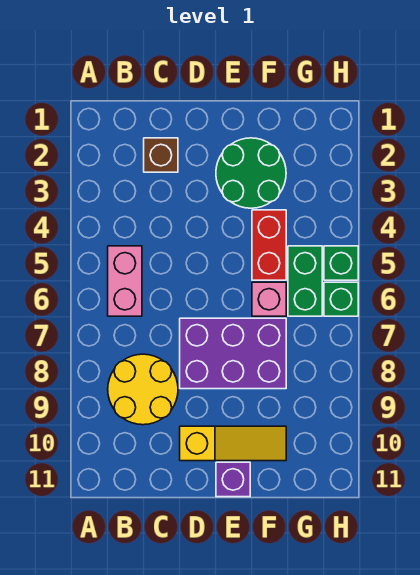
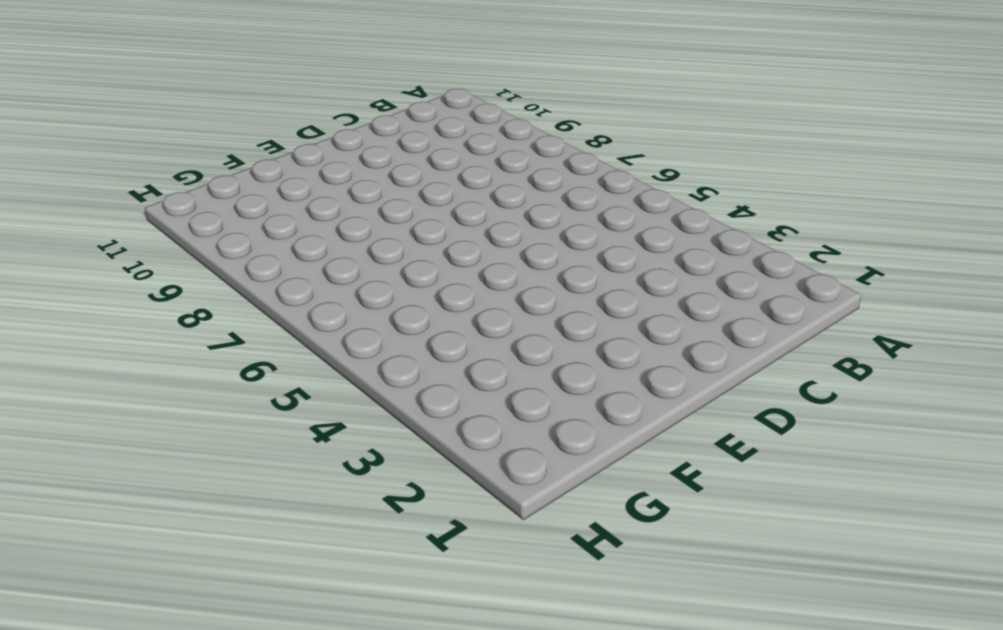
none -> pink brick B5:B6 level 1
none -> yellow round brick B8:C9 level 1
none -> brown brick C2 level 1

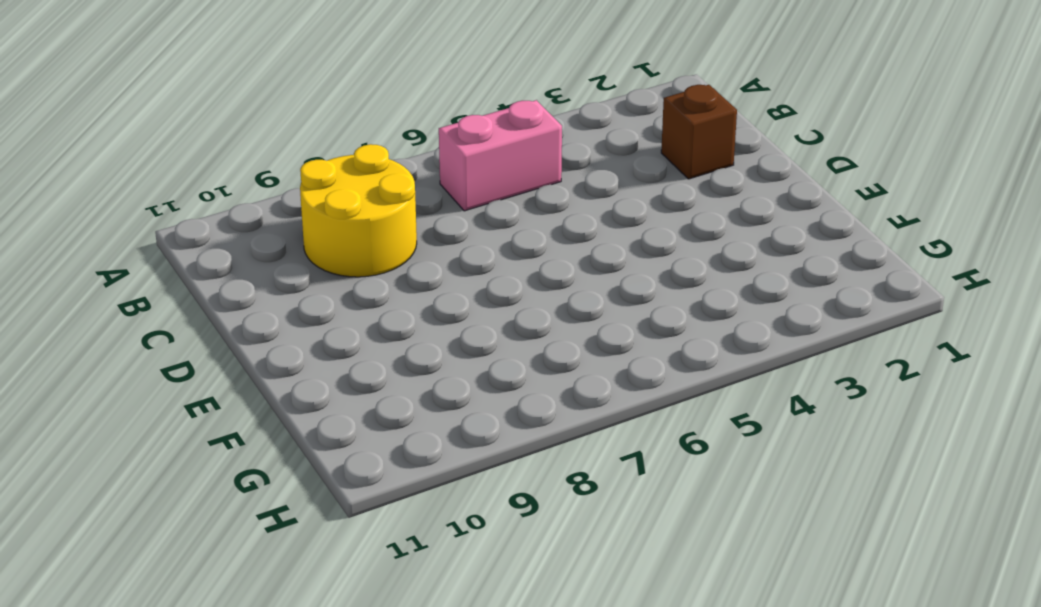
none -> purple brick D7:F8 level 1
none -> yellow slope D10:F10 level 1 top D
none -> green round brick E2:F3 level 1

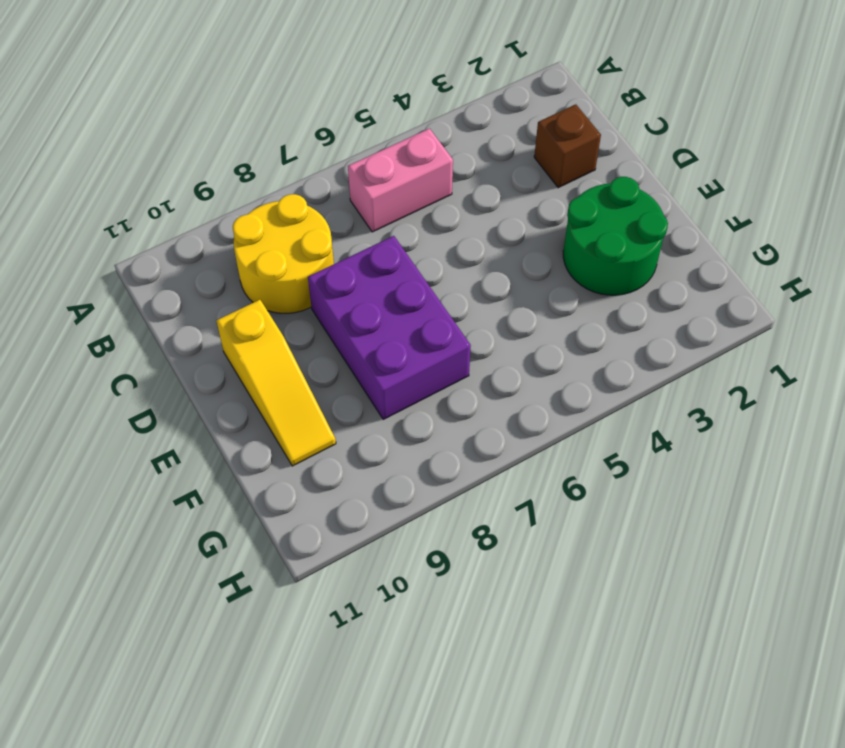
none -> purple brick E11 level 1
none -> red brick F4:F5 level 1
none -> pink brick F6 level 1

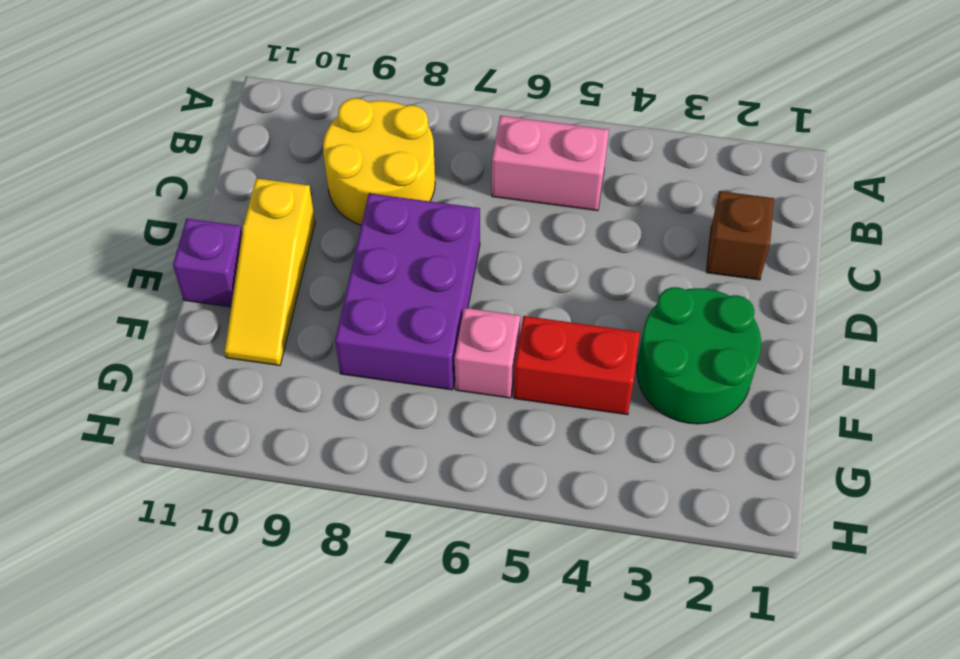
none -> green brick G5:G6 level 1
none -> green brick H5 level 1
none -> green brick H6 level 1

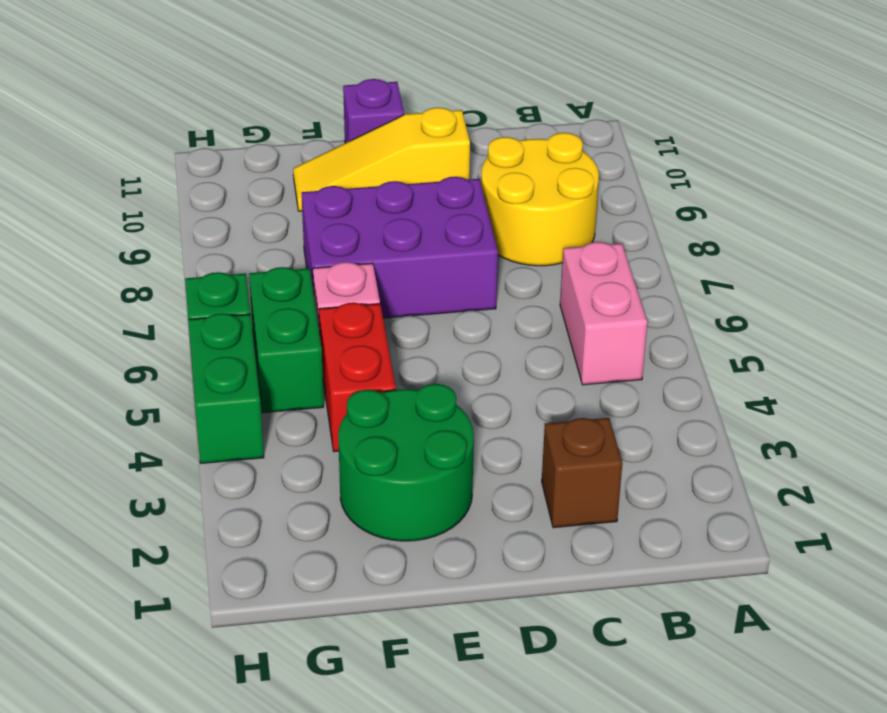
green brick H4:H5 level 1 -> green brick H5 level 1

